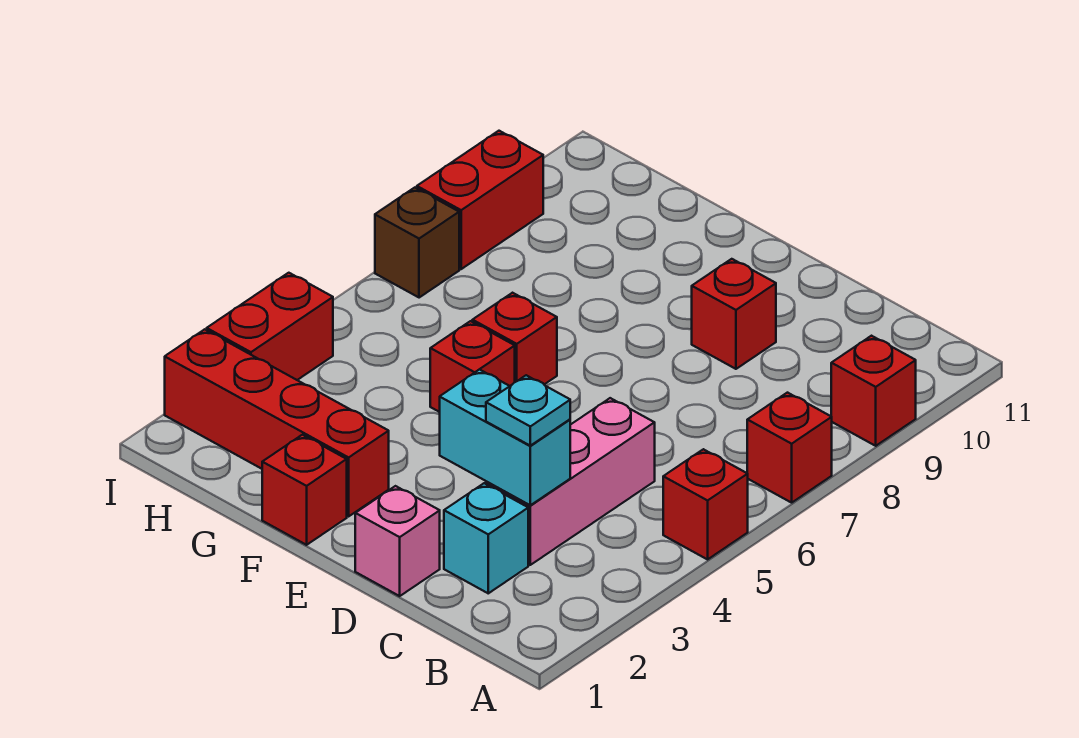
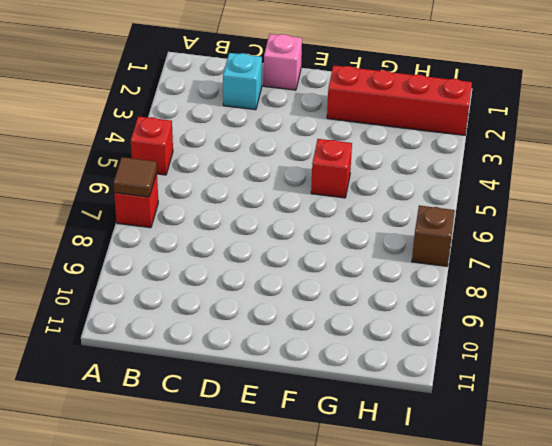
brown tile A7 level 2 -> none
none -> red brick A9 level 1
none -> pink brick C3:C5 level 1
none -> red brick D9 level 1

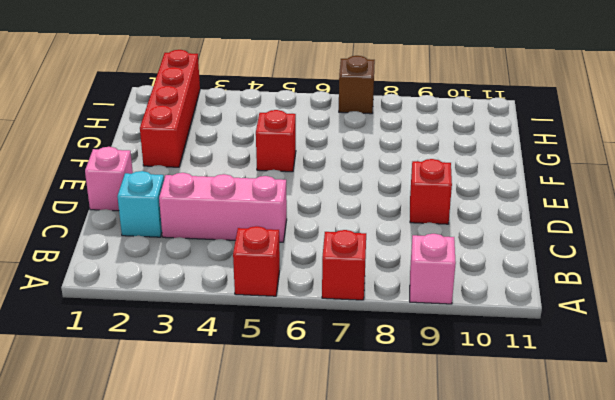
pink brick A9 level 1 -> red brick A9 level 1
none -> red brick F1 level 1
none -> red brick F6 level 1
none -> red brick I3:I4 level 1

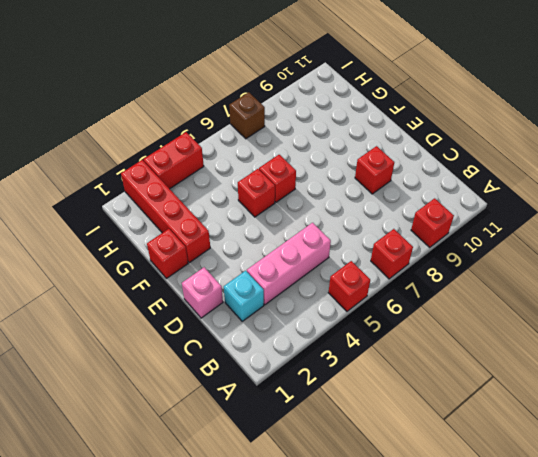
none -> red brick I8:I9 level 1
none -> cyan brick C3:D3 level 2
none -> cyan plate C3 level 3

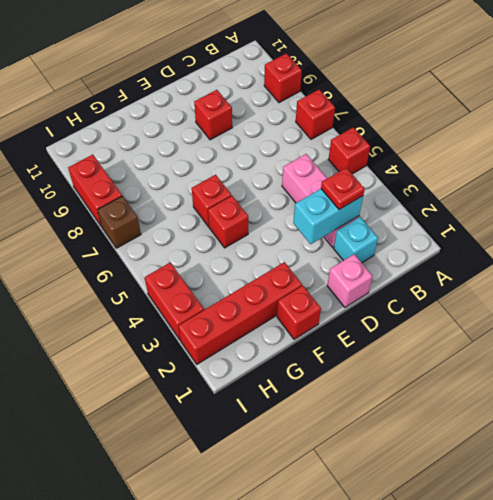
red plate C3 level 3 -> cyan plate C3 level 3

